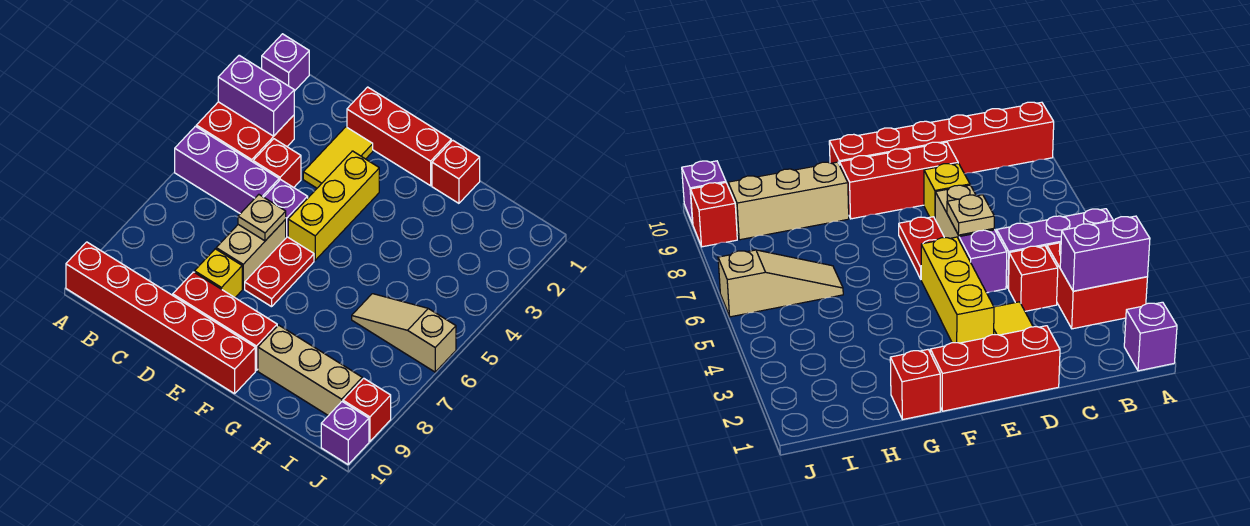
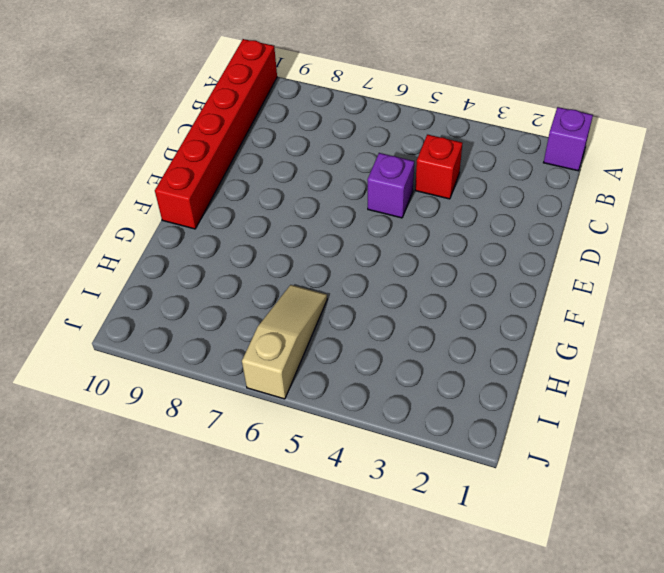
none -> red brick A3:B4 level 1
none -> purple brick A5:C5 level 1
none -> red brick D1:F1 level 1

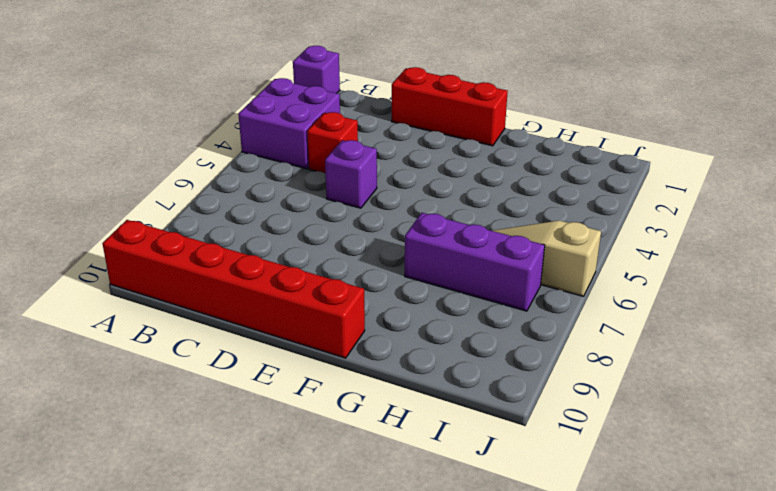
purple brick A3:B4 level 1 -> red brick A3:B4 level 1
purple brick G7:I7 level 1 -> purple brick A5:C5 level 1
none -> yellow tile D2:D3 level 1
none -> tan brick D6:D7 level 1
none -> yellow brick D8 level 1

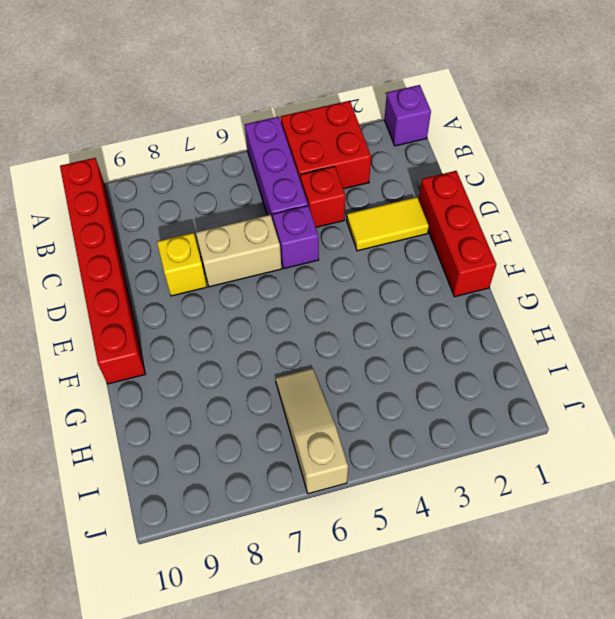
none -> red brick D9:F9 level 1
none -> yellow brick E3:E5 level 1
none -> red plate E6:E7 level 1

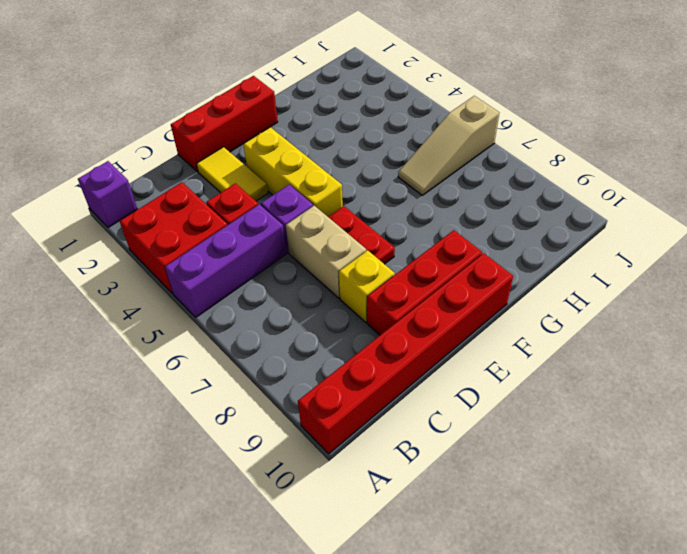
none -> red brick G1 level 1
none -> tan brick G9:I9 level 1
none -> red brick J9 level 1

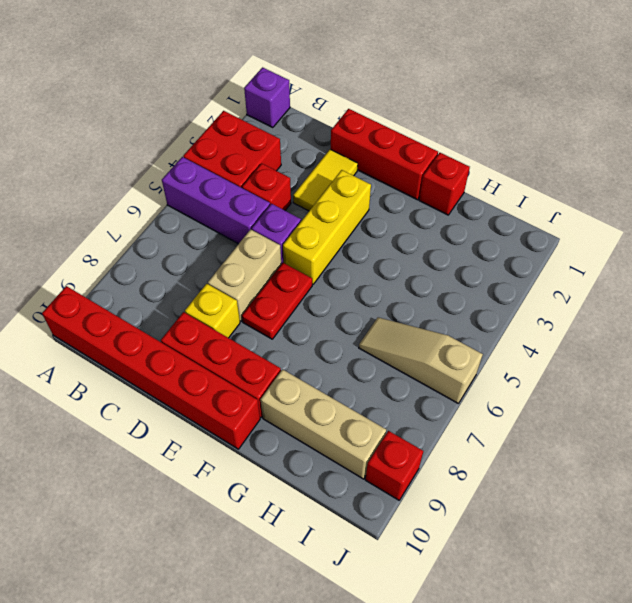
none -> purple brick J10 level 1
none -> purple brick A3:B3 level 2
none -> tan plate D6 level 2

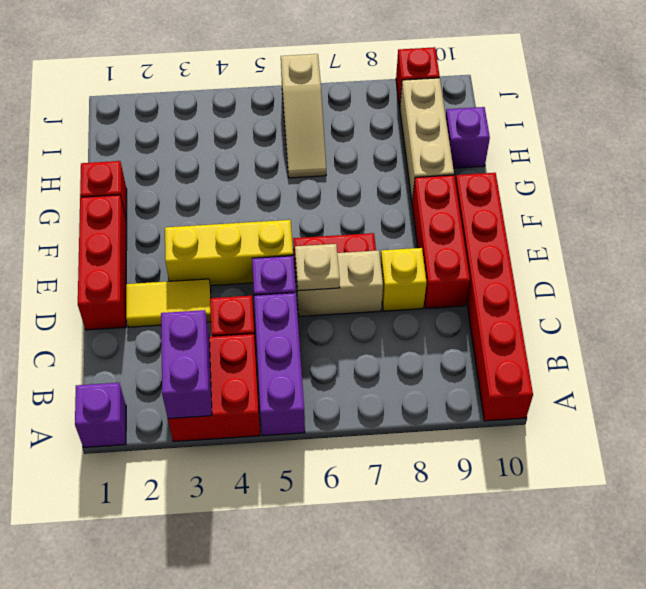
purple brick H10 level 1 -> purple brick J10 level 1

